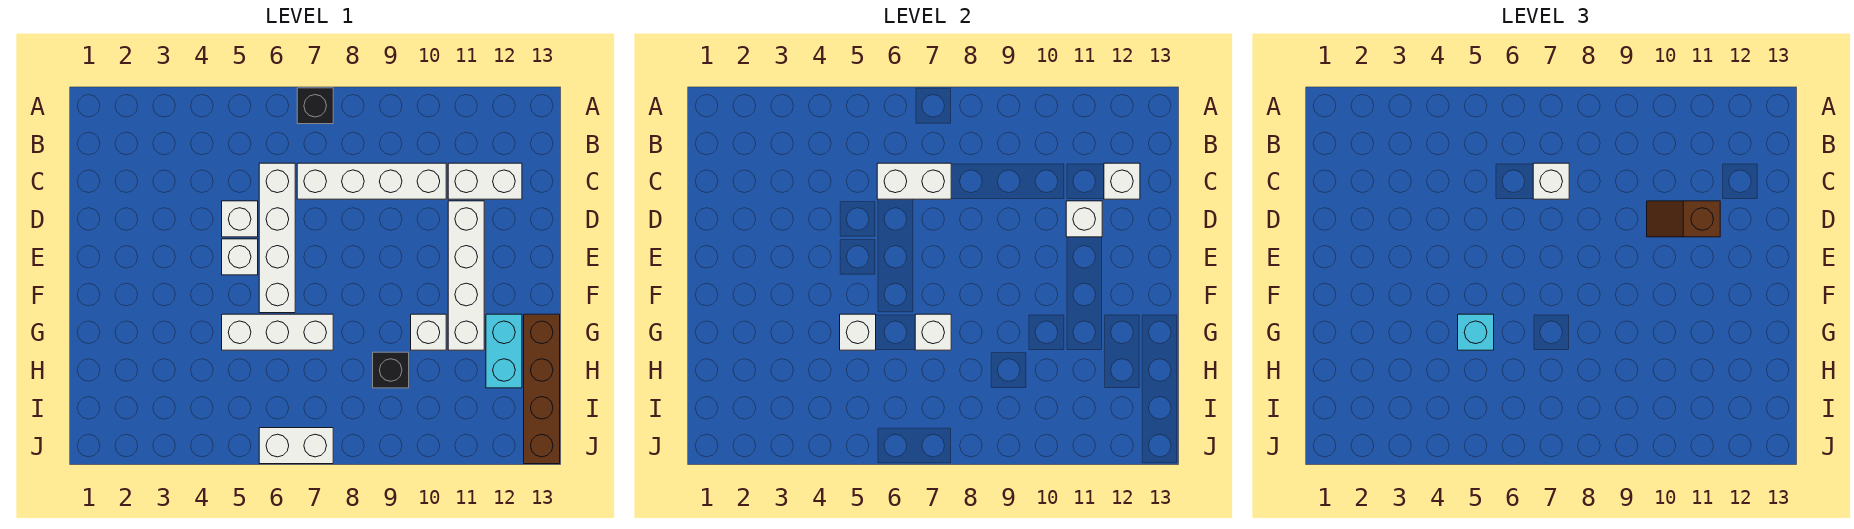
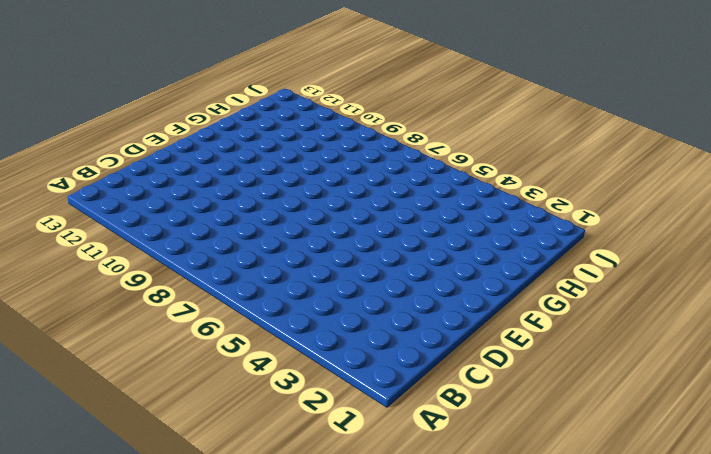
none -> black brick A7 level 1
none -> white brick C6:F6 level 1
none -> white brick C7:C10 level 1

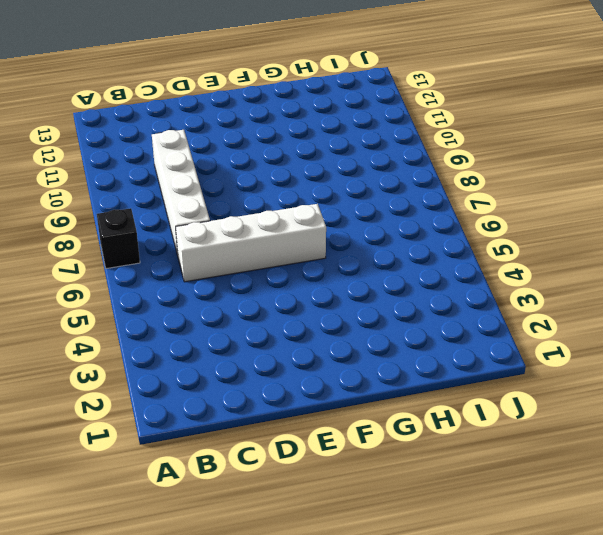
none -> white brick C11:C12 level 1
none -> white brick D5 level 1
none -> white brick D11:G11 level 1

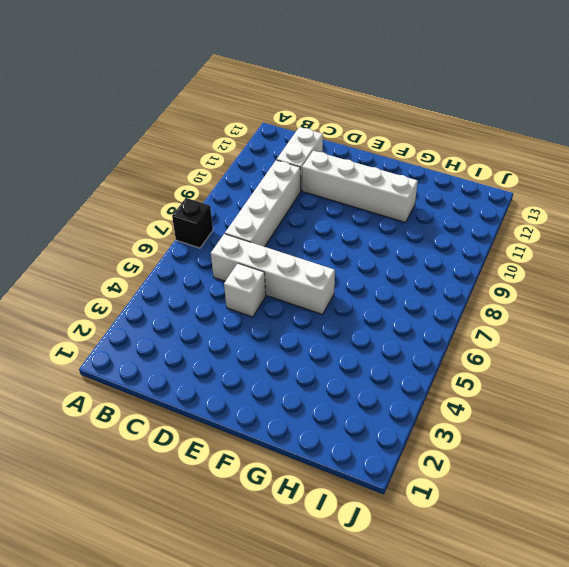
none -> white brick E5 level 1
none -> white brick G5:G7 level 1
none -> white brick G10 level 1

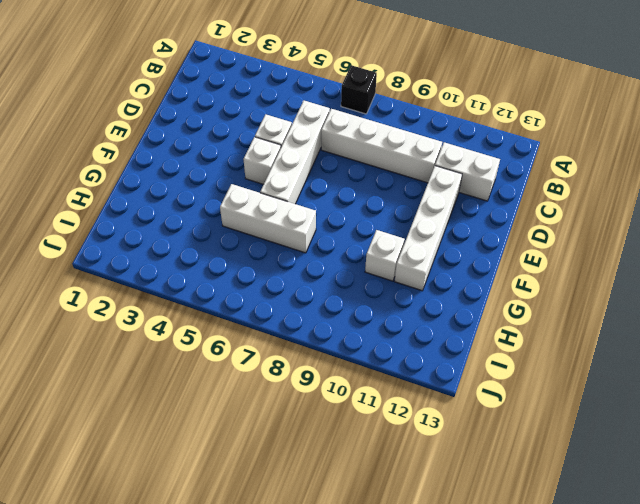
none -> cyan brick G12:H12 level 1
none -> brown brick G13:J13 level 1
none -> black brick H9 level 1

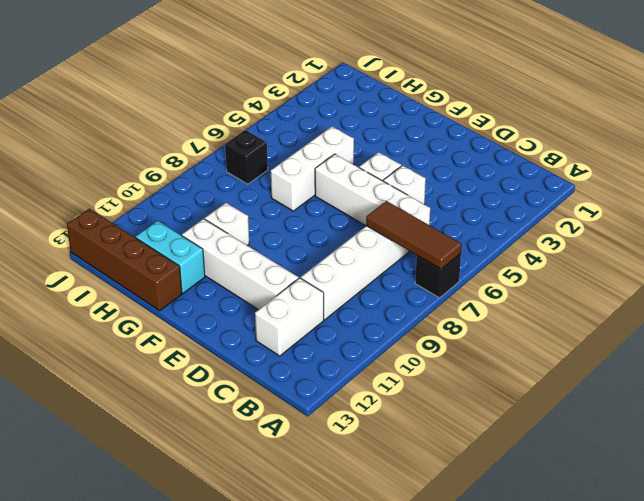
brown tile A7:C7 level 2 -> white brick C6:C7 level 2
black brick I7 level 1 -> black brick H9 level 1
none -> white brick J6:J7 level 1
none -> white brick C12 level 2
none -> white brick D11 level 2

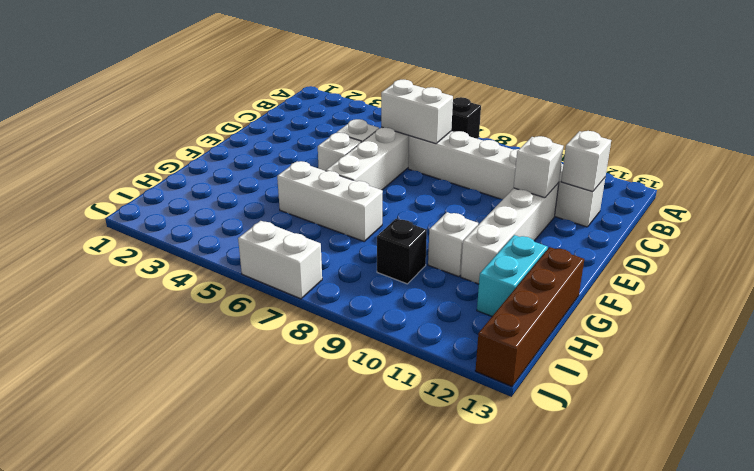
none -> white brick G5 level 2
none -> white brick G7 level 2
none -> white brick C7 level 3

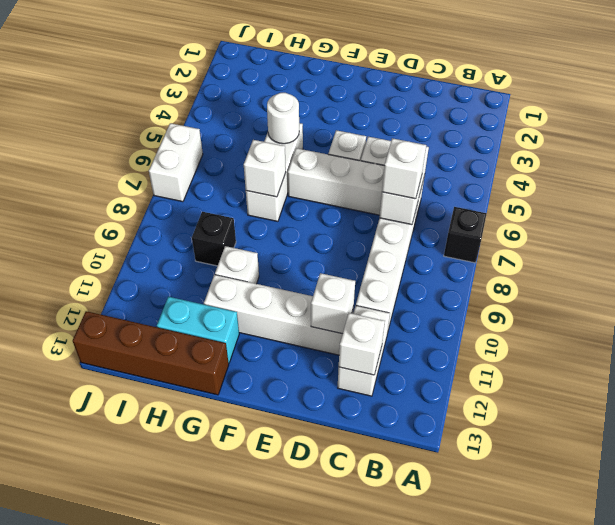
white round brick G5 level 2 -> white brick G5 level 2
none -> brown slope D10:D11 level 3 top 11
none -> cyan brick G5 level 3

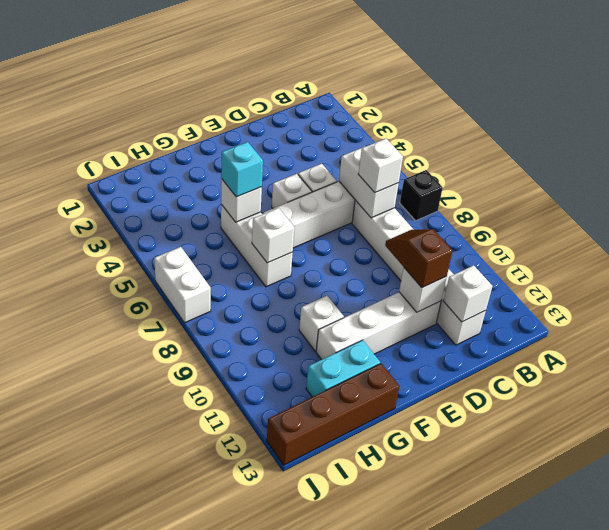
none -> black brick H9 level 1

